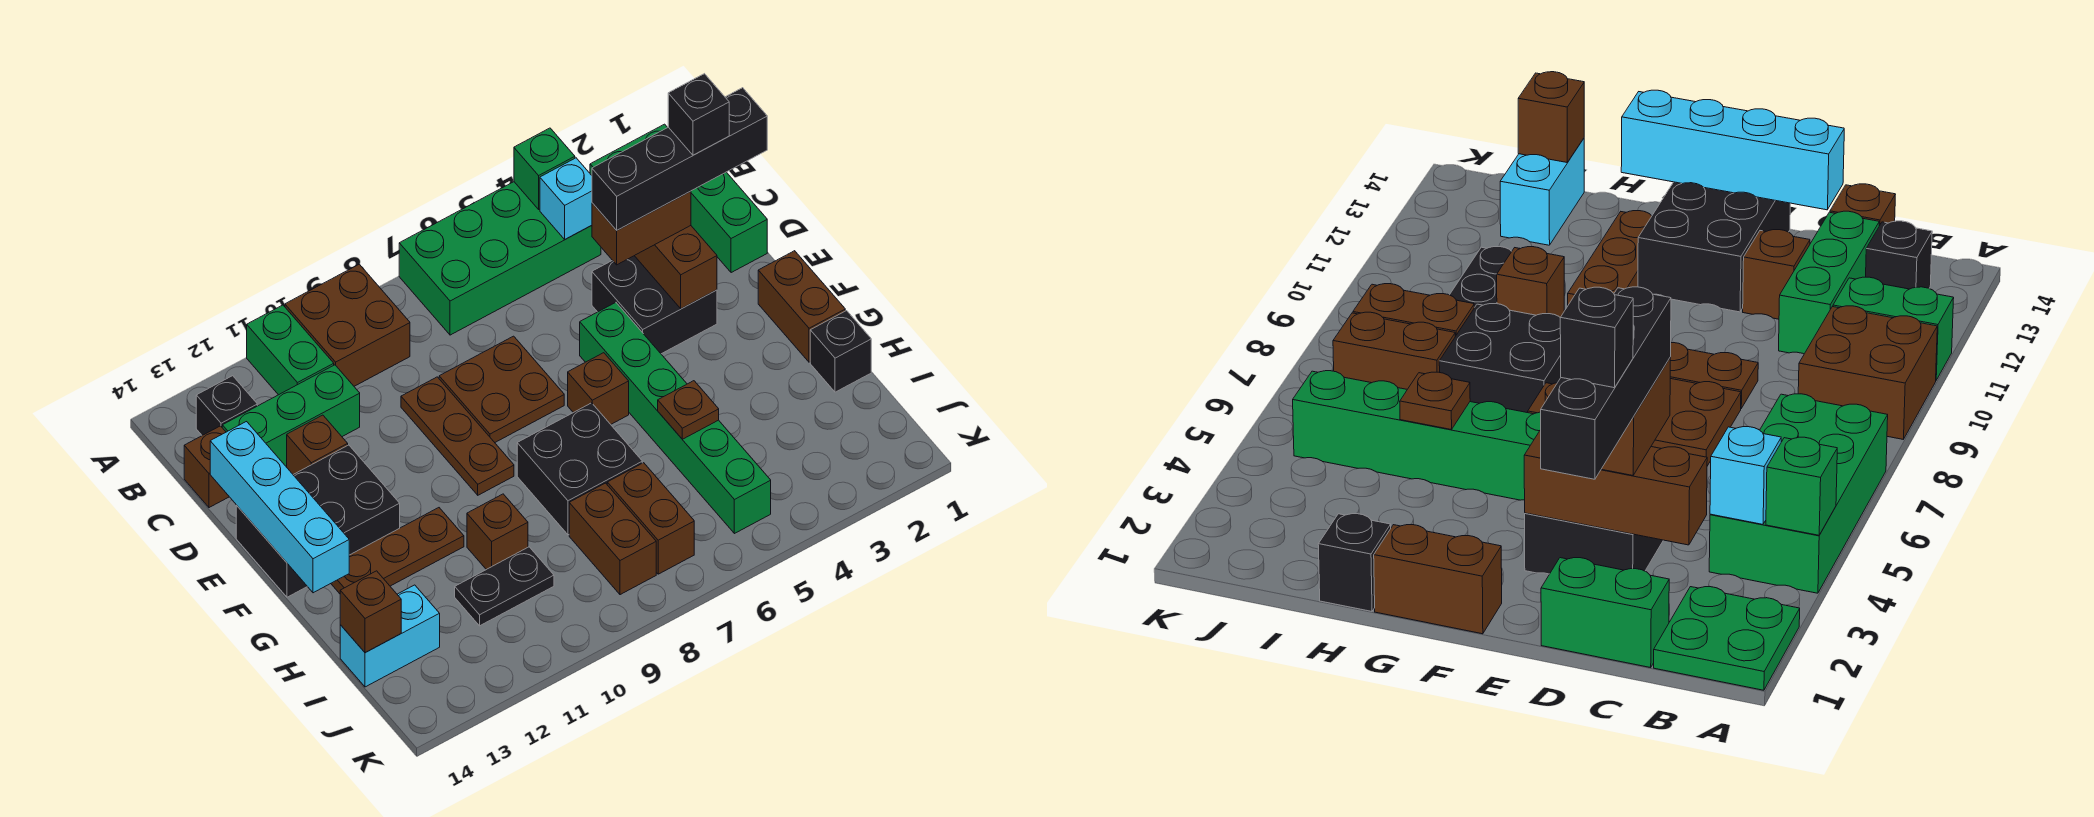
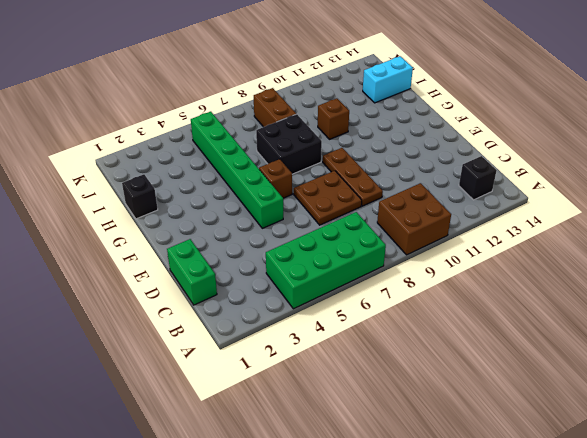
none -> green plate A1:B2 level 1
none -> green brick A11:B11 level 1
none -> green brick C11:C13 level 1
none -> brown brick C14 level 1

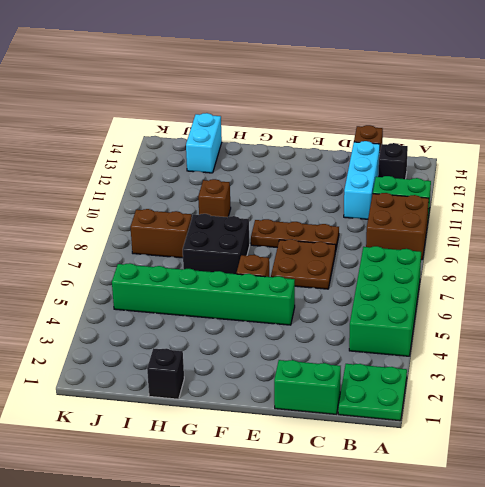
cyan brick C11:C13 level 1 -> green brick C11:C13 level 1
none -> black brick D3:E4 level 1
none -> brown brick D12 level 1
none -> black brick E12:F14 level 1
none -> brown brick F1:G1 level 1

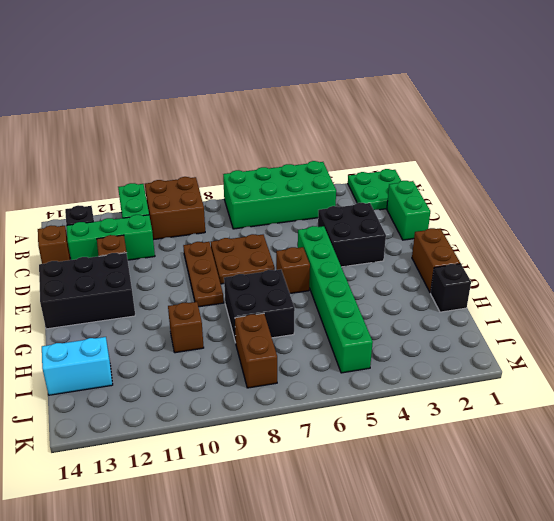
none -> brown plate G11:G13 level 1
none -> brown brick I7:J7 level 1
none -> black plate I10:I11 level 1
none -> green brick A4 level 2

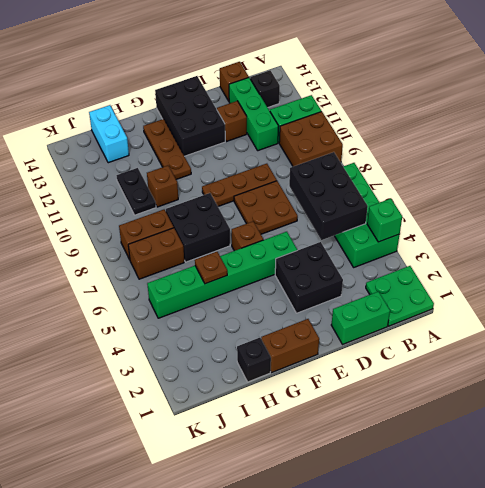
black brick B5:C7 level 2 -> none
none -> cyan brick B4 level 2
none -> brown brick C3:E3 level 2
none -> cyan brick D14:G14 level 2
none -> brown brick I14 level 2

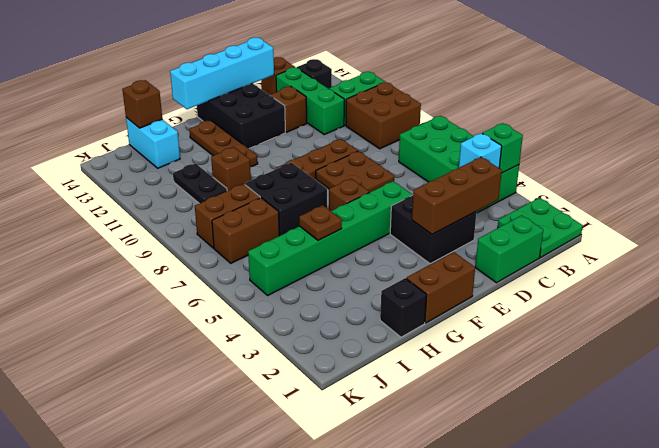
none -> brown brick D3:D4 level 3
none -> black brick D1:D4 level 4
none -> black brick D2 level 5

